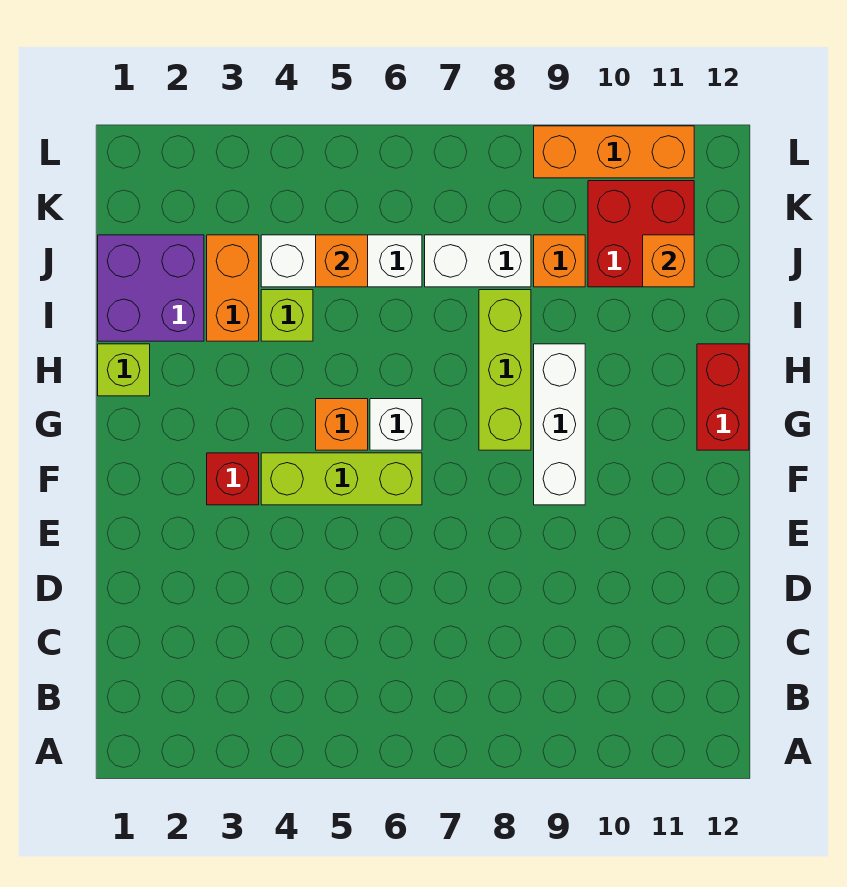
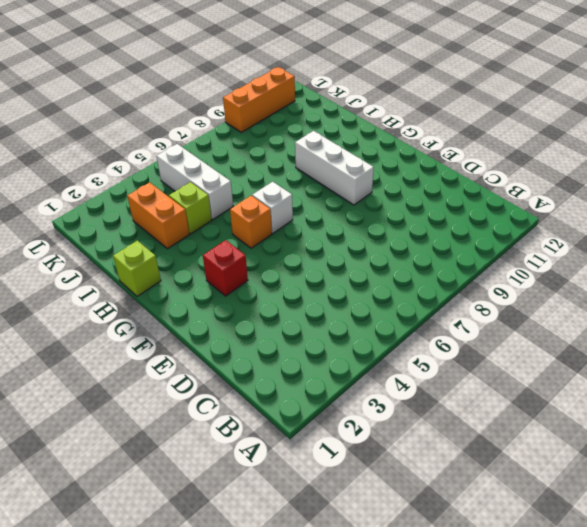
white brick I5:K5 level 1 -> white brick J4:J6 level 1
none -> lime brick F4:F6 level 1
none -> lime brick G8:I8 level 1
none -> red brick G12:H12 level 1

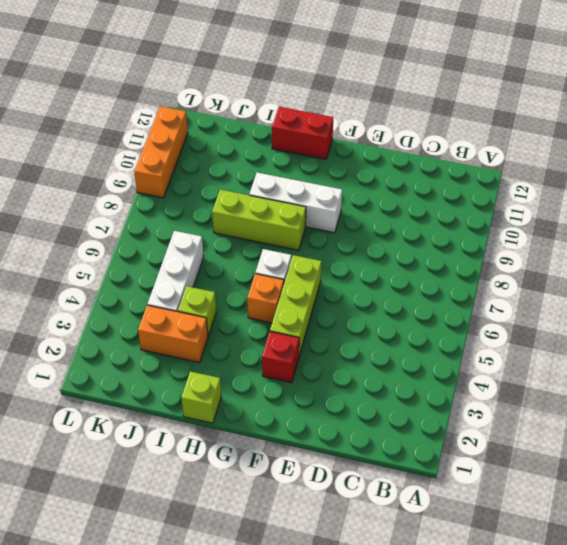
none -> purple brick I1:J2 level 1
none -> white brick J7:J8 level 1
none -> orange brick J9 level 1

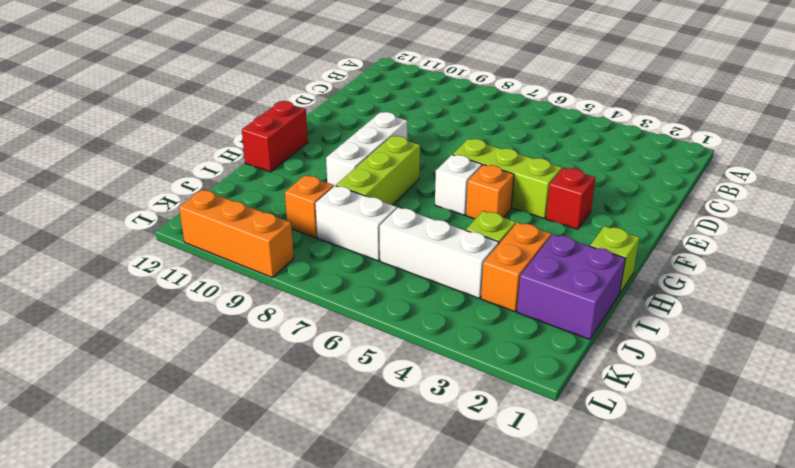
none -> red brick J10:K11 level 1
none -> orange brick J5 level 2
none -> orange brick J11 level 2

